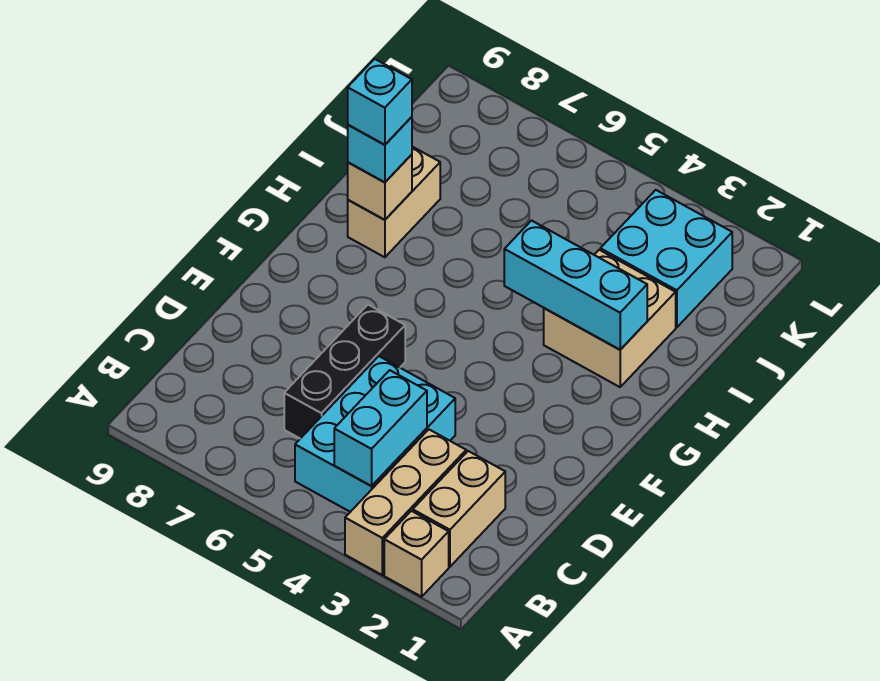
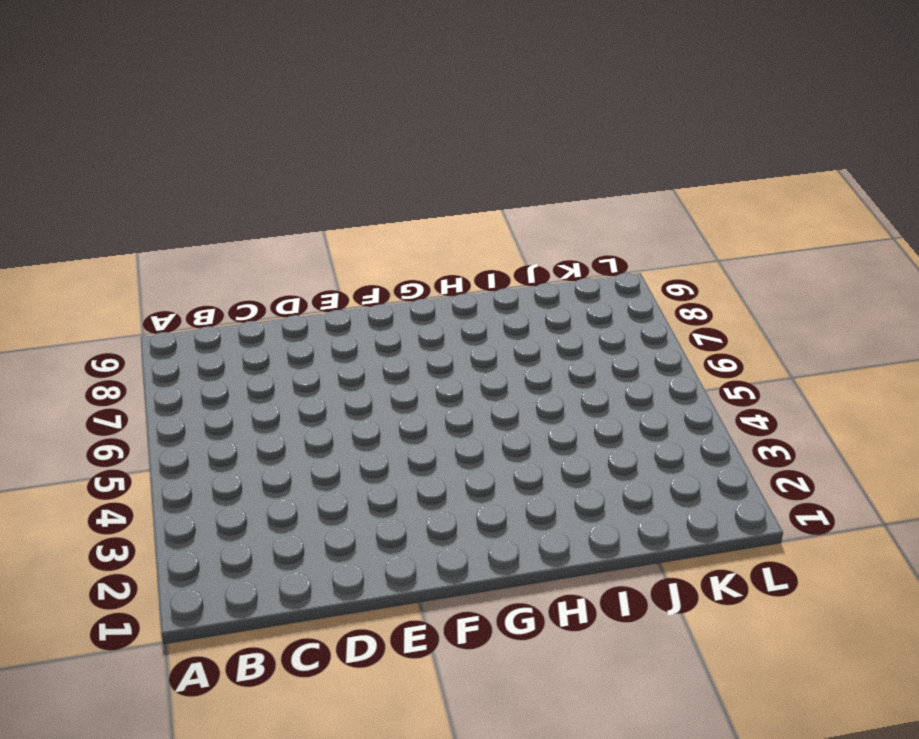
none -> tan brick A2 level 1
none -> tan brick A3:C3 level 1
none -> tan brick B2:C2 level 1

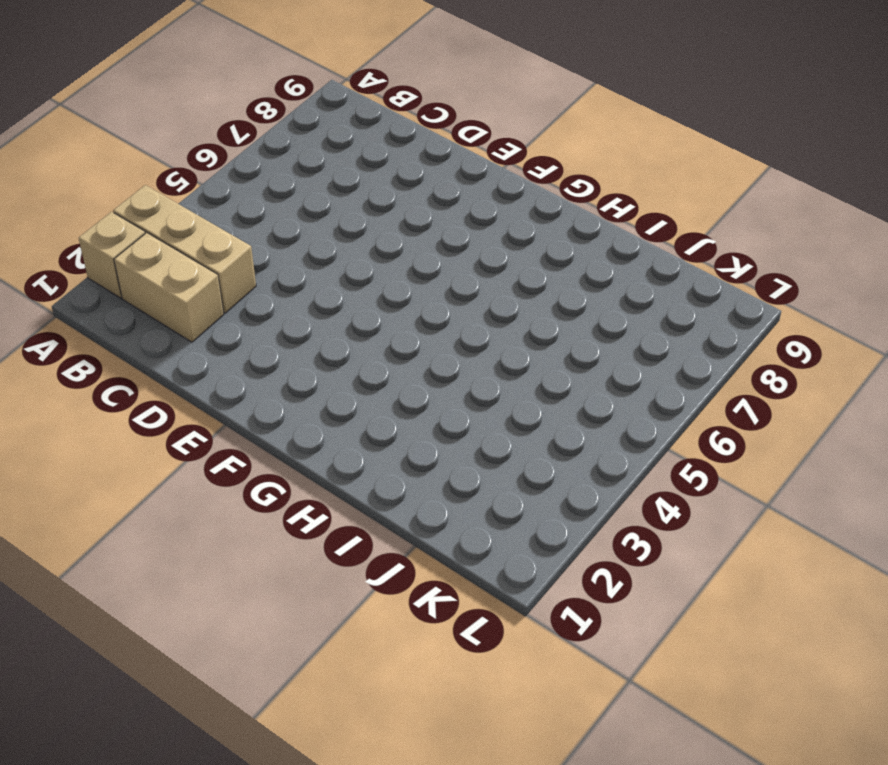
none -> cyan brick B4:D5 level 1
none -> black brick C6:E6 level 1
none -> tan brick H2:I3 level 1

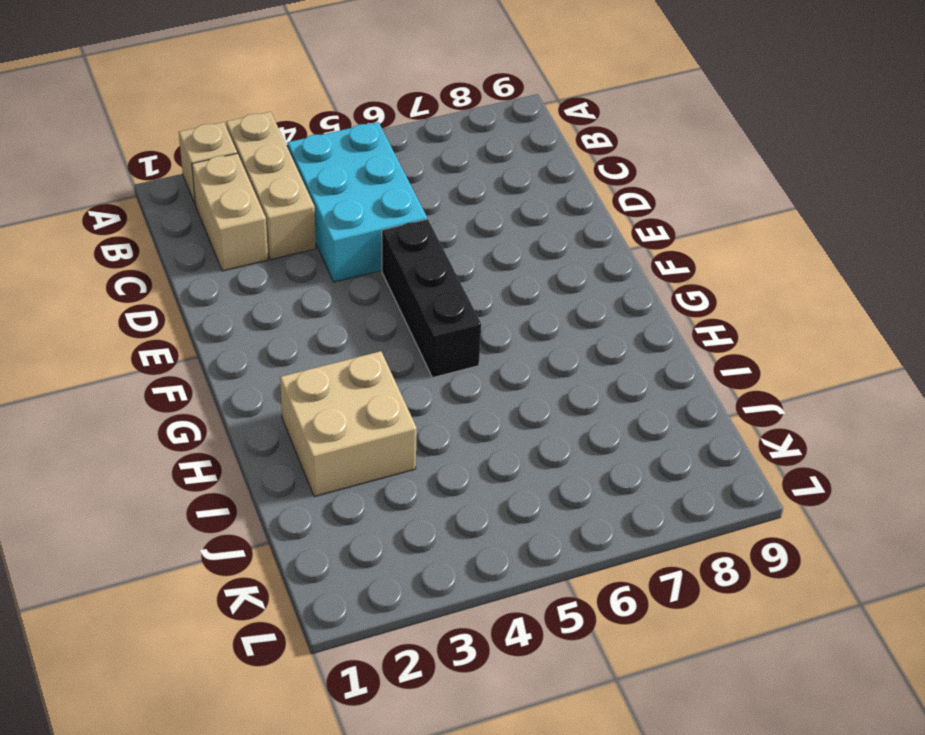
black brick E5:G5 level 1 -> black brick C6:E6 level 1
none -> tan brick H8:I8 level 1
none -> cyan brick J2:K3 level 1
none -> cyan brick B4:C4 level 2

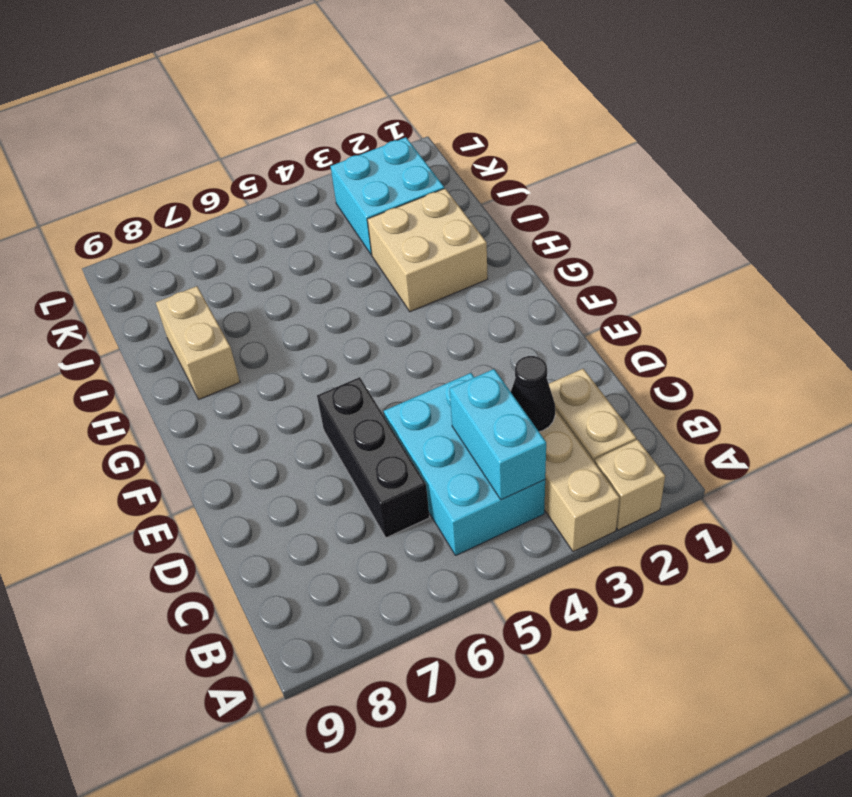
black cone C3 level 2 -> none
none -> cyan brick H2:H4 level 2
none -> tan brick H8 level 2
none -> cyan brick H8 level 3

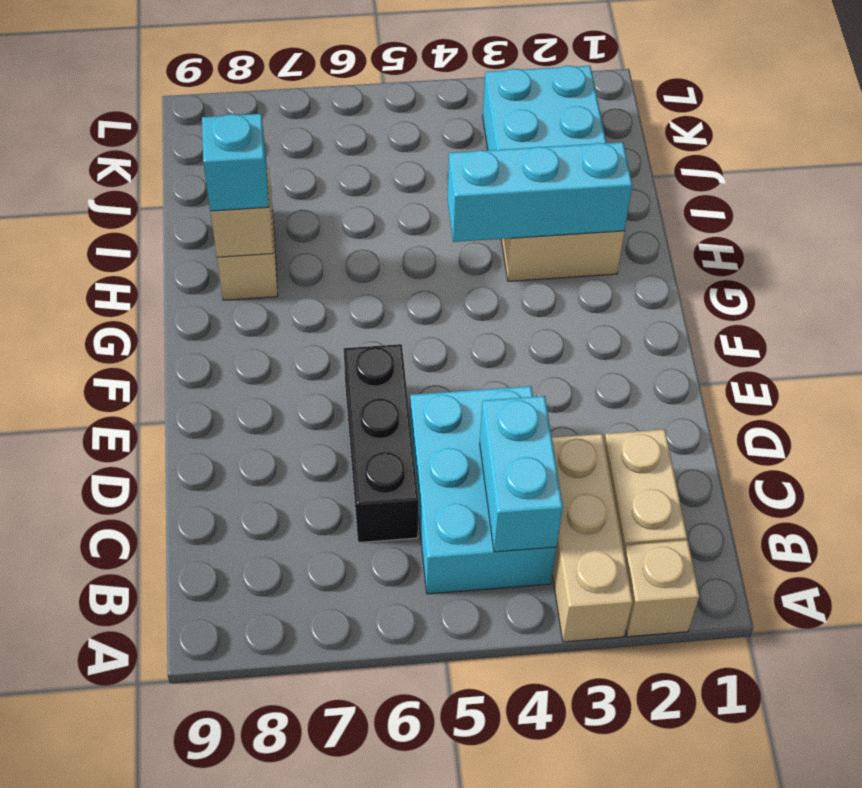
none -> cyan brick H8 level 4

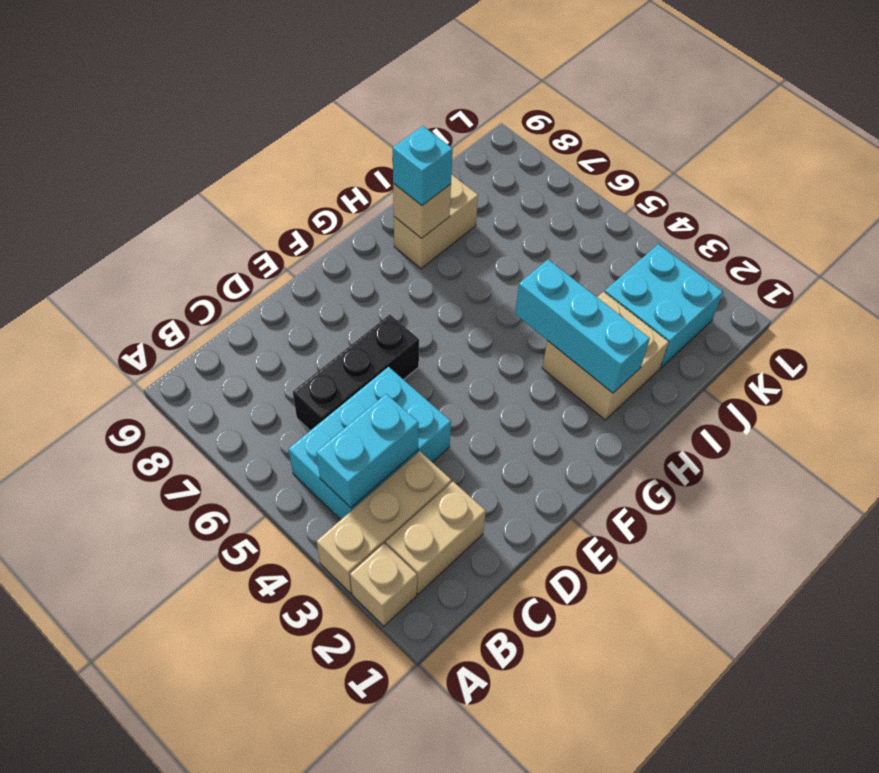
none -> cyan brick H8 level 4

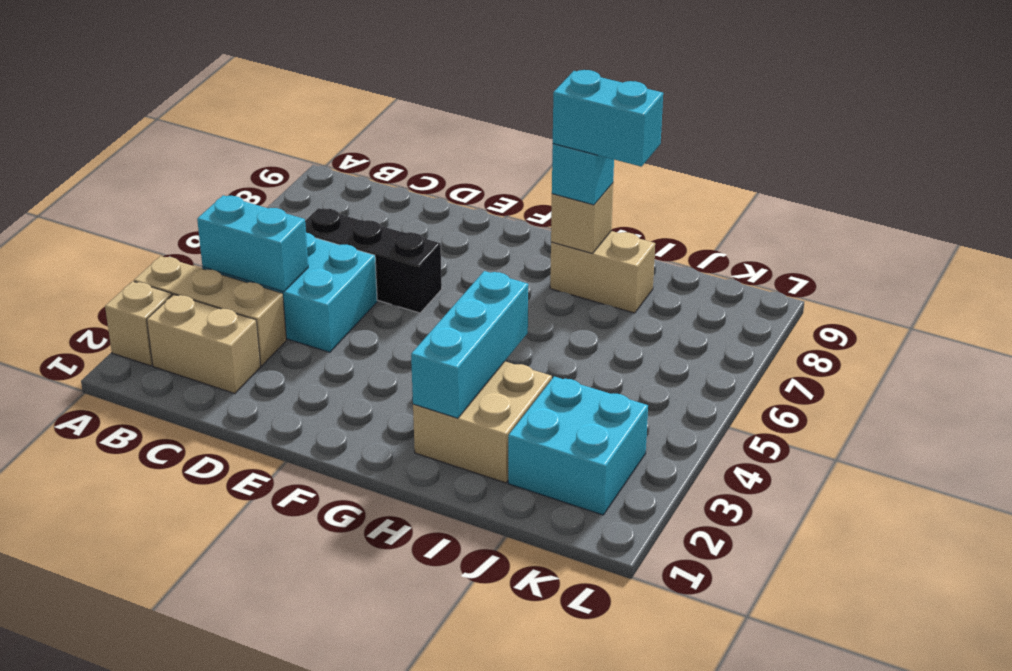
cyan brick H8:I8 level 4 -> cyan brick H8 level 4

